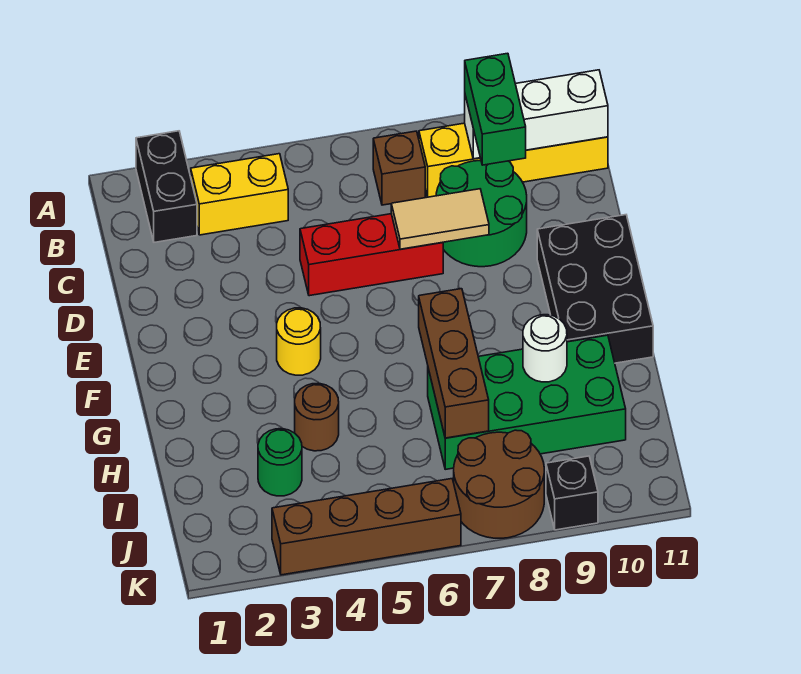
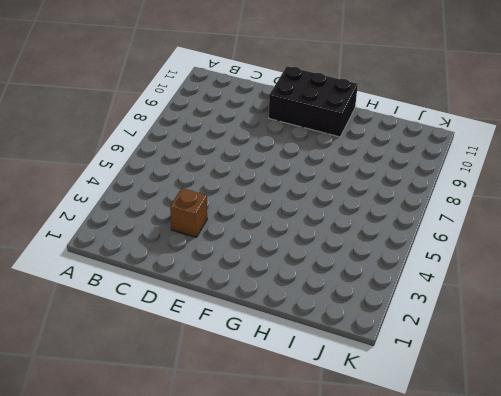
brown brick D3 level 1 -> brown brick B7 level 1
none -> black brick A2:B2 level 1
none -> yellow brick B3:B4 level 1
none -> yellow brick B8:B11 level 1

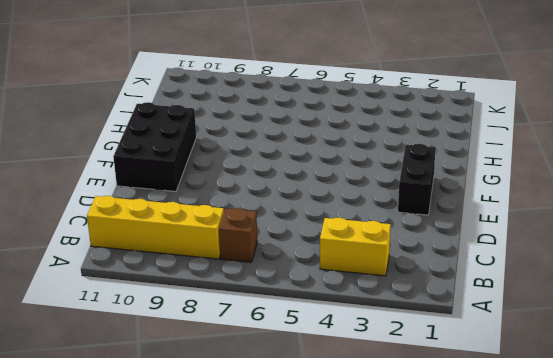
black brick E2:F2 level 1 -> black brick A2:B2 level 1
none -> green round brick C8:D9 level 1
none -> red brick D5:D7 level 1
none -> yellow round brick F4 level 1

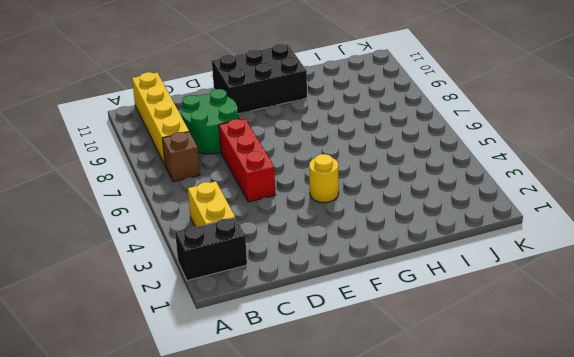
none -> brown round brick H4 level 1
none -> green brick H7:I10 level 1
none -> green round brick I3 level 1

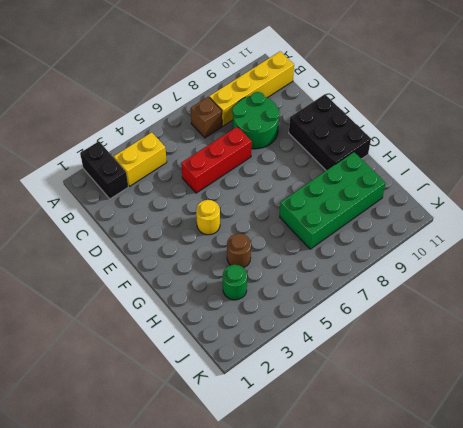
none -> brown round brick J7:K8 level 1
none -> brown brick K3:K6 level 1
none -> black brick K9 level 1

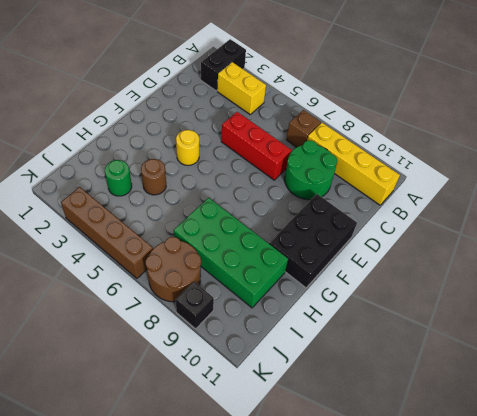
none -> white brick B9:B11 level 2
none -> tan tile D7:D8 level 2
none -> brown brick G7:I7 level 2

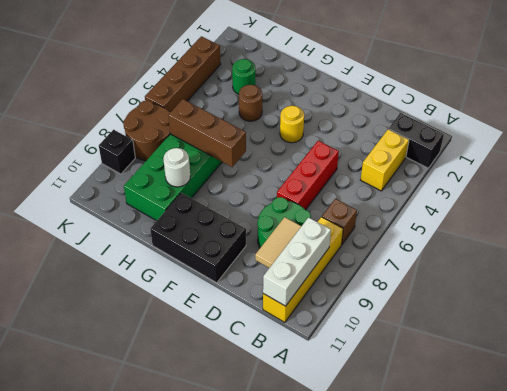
tan tile C9:C10 level 2 -> tan tile D7:D8 level 2
none -> green brick B9:C9 level 3

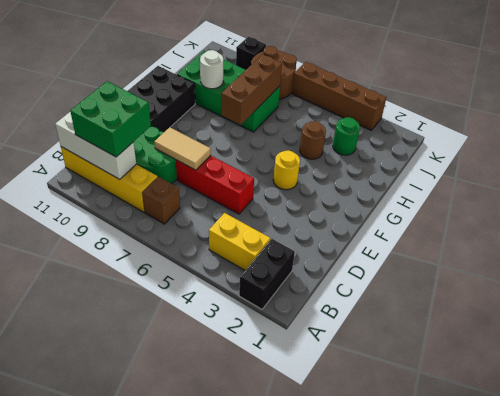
green brick B9:C10 level 3 -> green brick B9:C9 level 3

